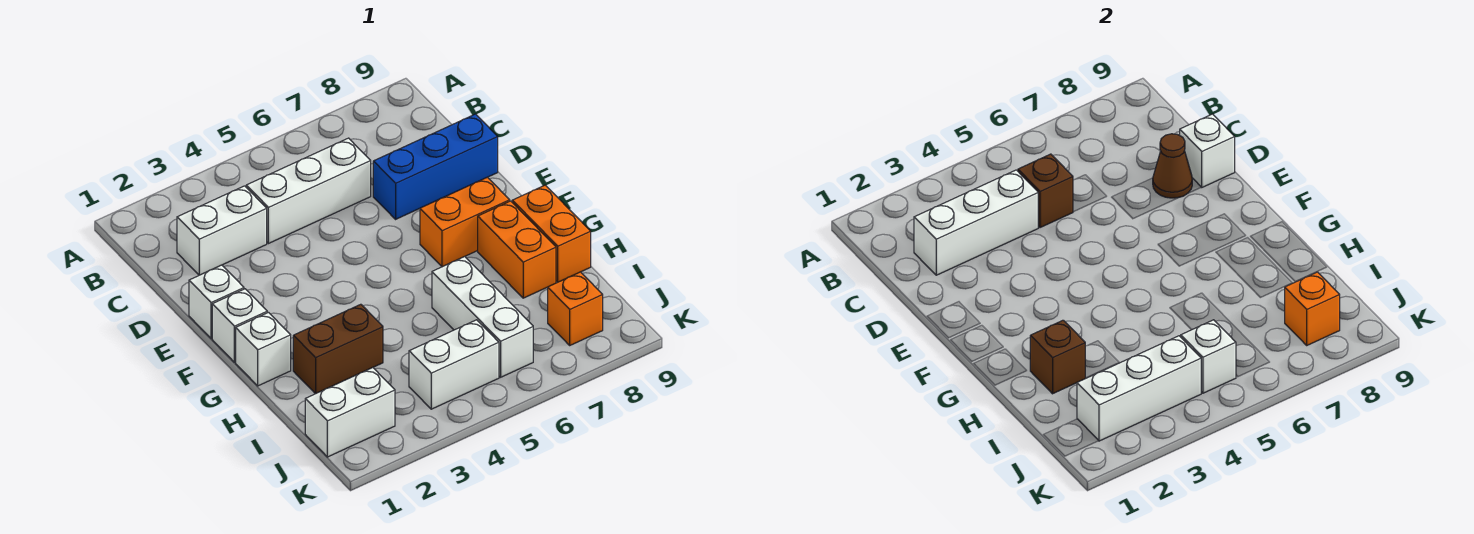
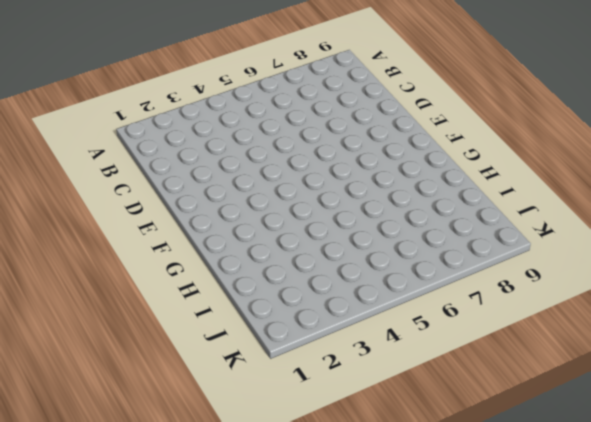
none -> white brick C2:C3 level 1
none -> white brick C4:C6 level 1
none -> blue brick D7:D9 level 1

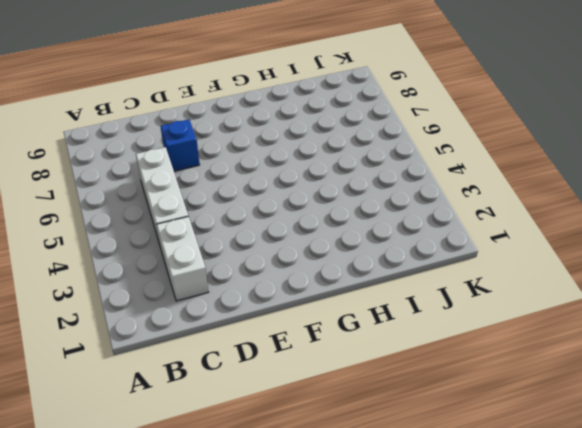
blue brick D7 level 1 -> blue brick D7:D9 level 1
none -> white brick E1 level 1
none -> white brick F1 level 1
none -> orange brick F7:F8 level 1

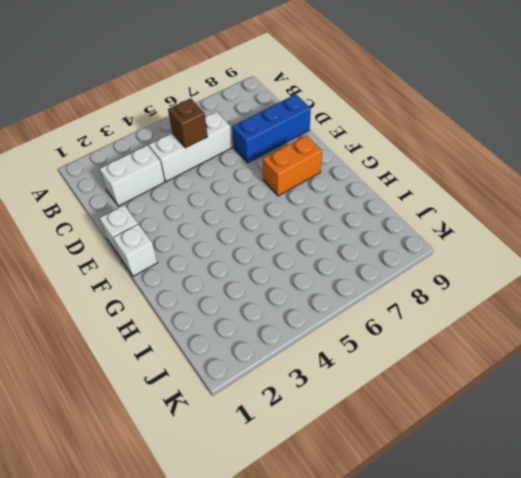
none -> white brick G1 level 1
none -> orange brick G8:H8 level 1
none -> orange brick G9:H9 level 1

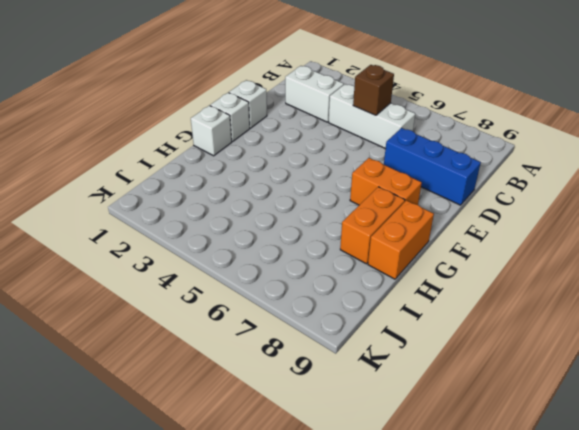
none -> brown brick H2:H3 level 1
none -> white brick H6:J6 level 1
none -> white brick J1:J2 level 1

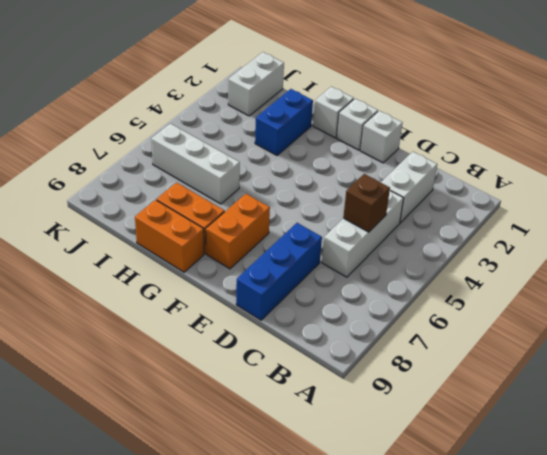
blue brick H2:H3 level 1 -> brown brick H2:H3 level 1
none -> white brick J4:J5 level 1
none -> orange brick J8 level 1
none -> white brick C2:C4 level 2

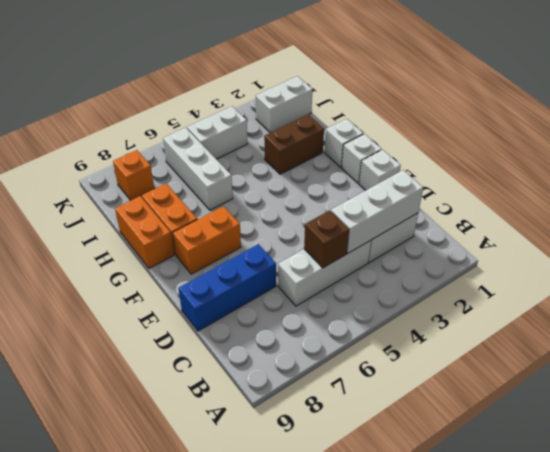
none -> brown cone D8 level 2
none -> white brick D9 level 2
none -> brown brick H2 level 2

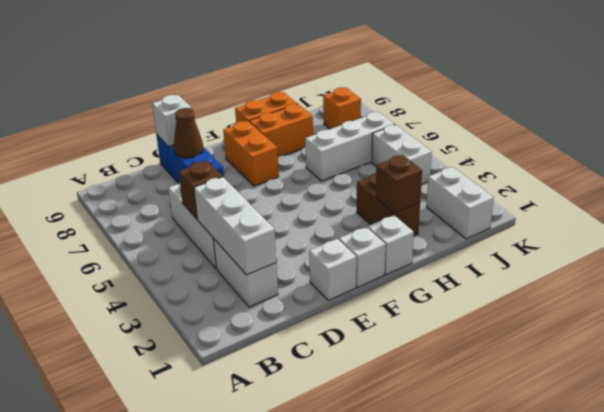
none -> white brick J2:J4 level 2
none -> white brick J5 level 2
none -> orange brick J8 level 2

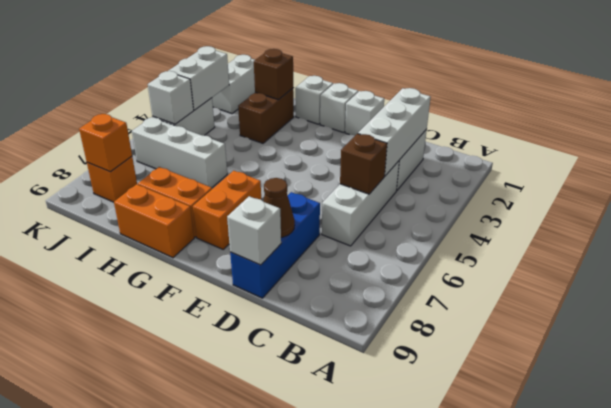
white brick J3:J4 level 2 -> white brick J2:J4 level 2

